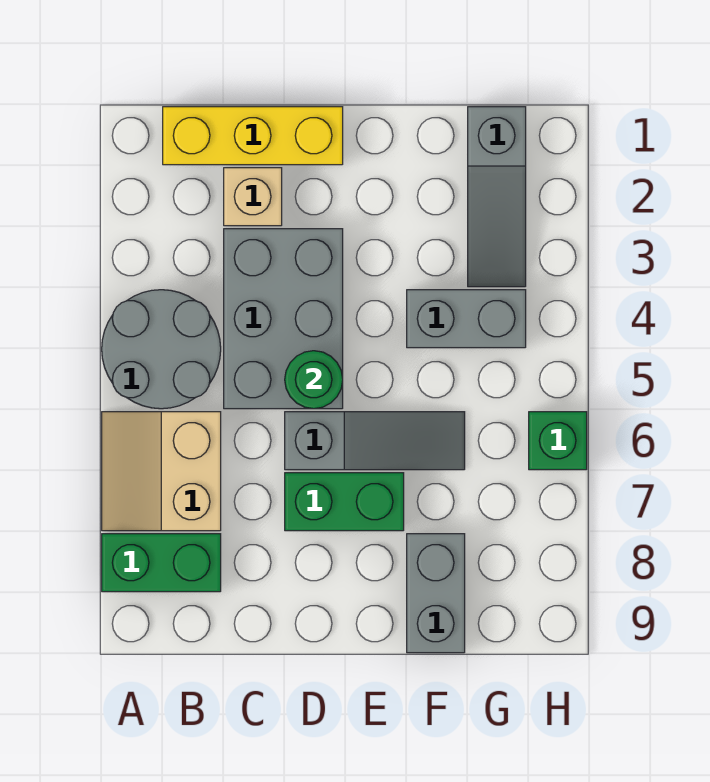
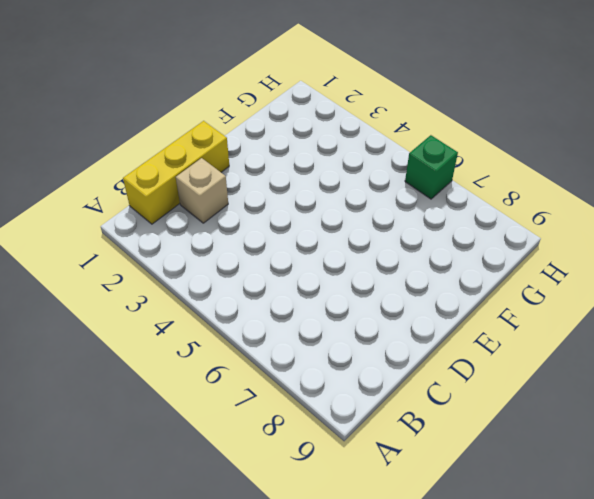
none -> grey round brick A4:B5 level 1
none -> tan slope A6:B7 level 1 top B
none -> green brick A8:B8 level 1

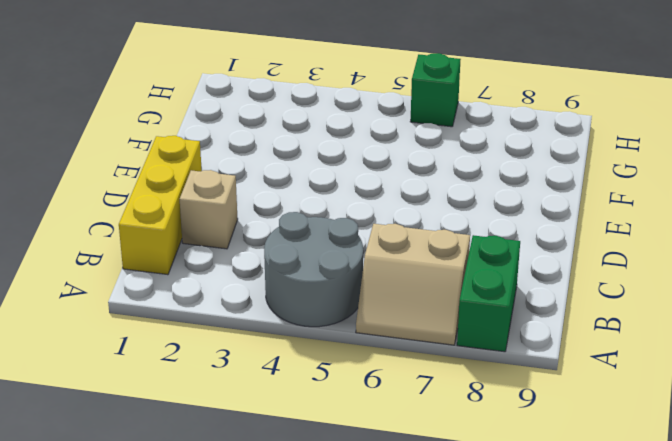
none -> grey brick C3:D5 level 1
none -> grey slope D6:F6 level 1 top D
none -> green brick D7:E7 level 1

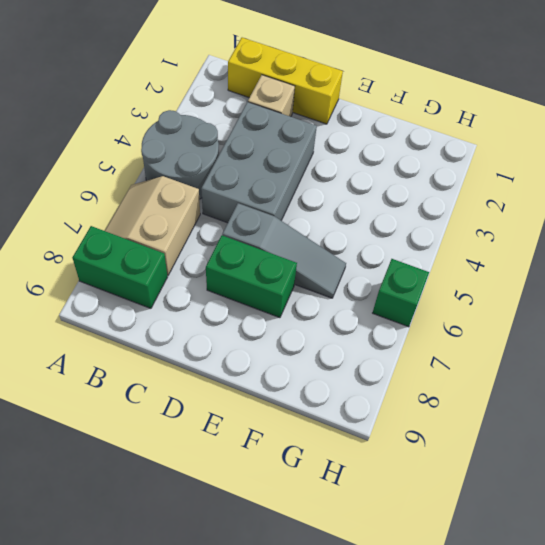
none -> grey brick F4:G4 level 1
none -> grey brick F8:F9 level 1
none -> grey slope G1:G3 level 1 top 1

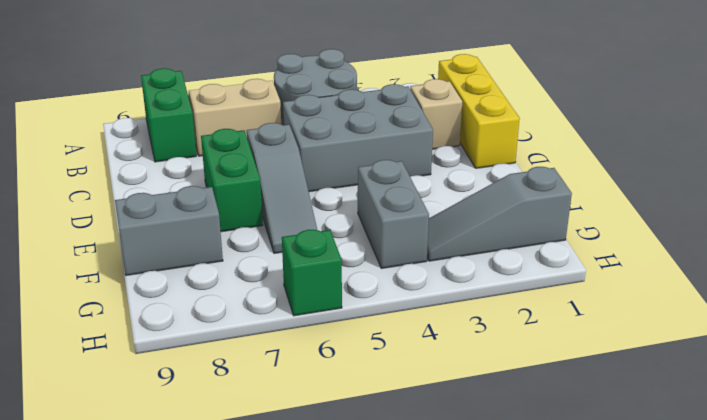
none -> green round brick D5 level 2

